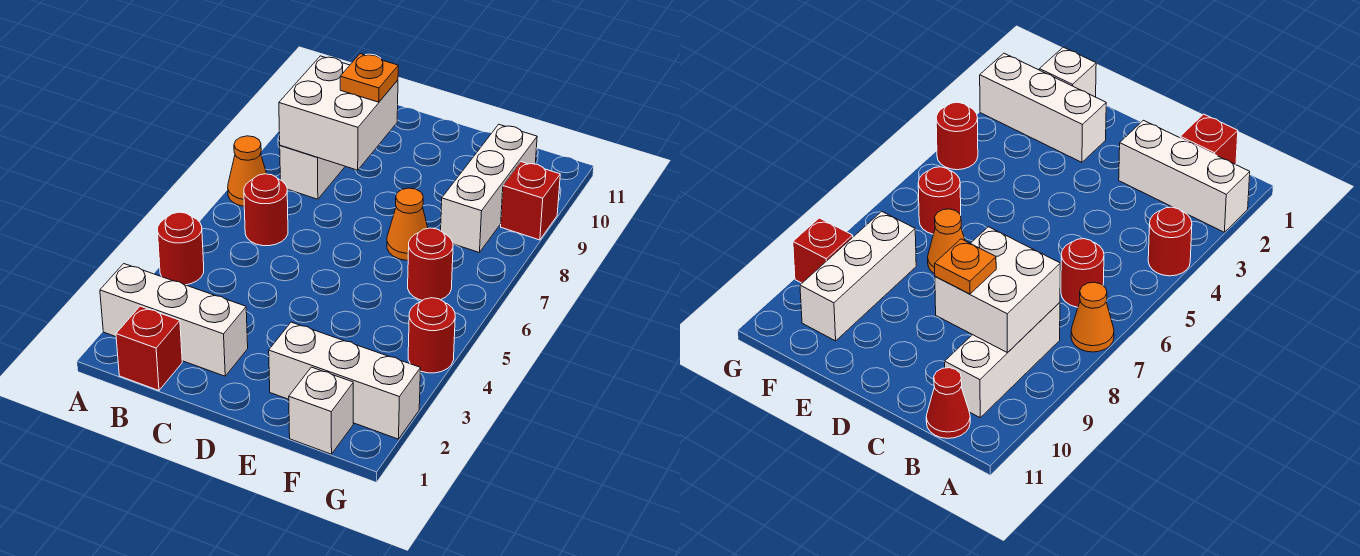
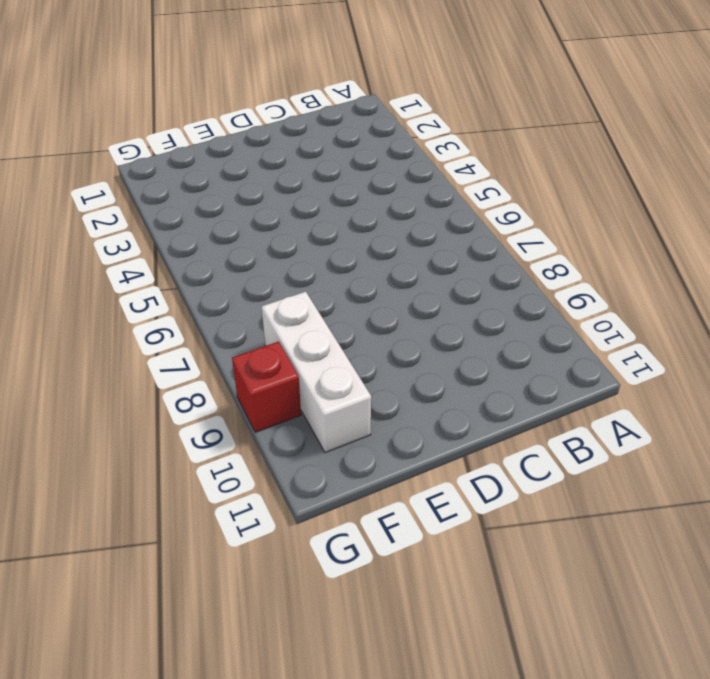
none -> white brick A2:C2 level 1
none -> red round brick A4 level 1
none -> orange cone A7 level 1

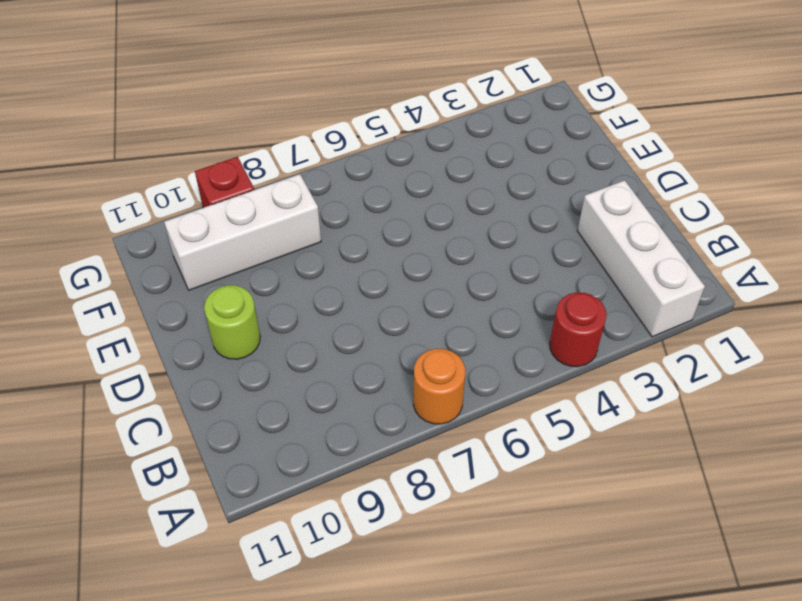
orange round brick A7 level 1 -> orange cone A7 level 1
lime round brick D10 level 1 -> none
none -> red brick B1 level 1
none -> red round brick B6 level 1
none -> white brick B8:B10 level 1

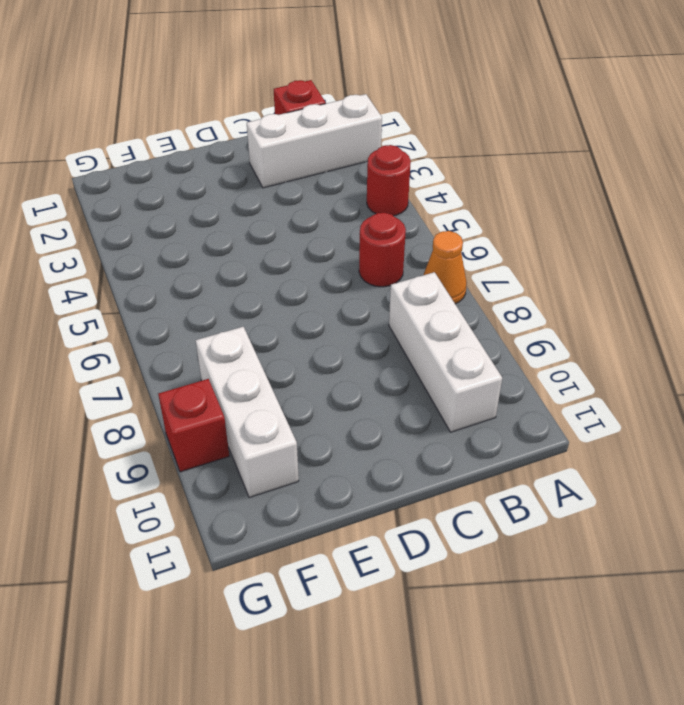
none -> red cone B11 level 1
none -> white brick E2:G2 level 1
none -> orange cone E7 level 1

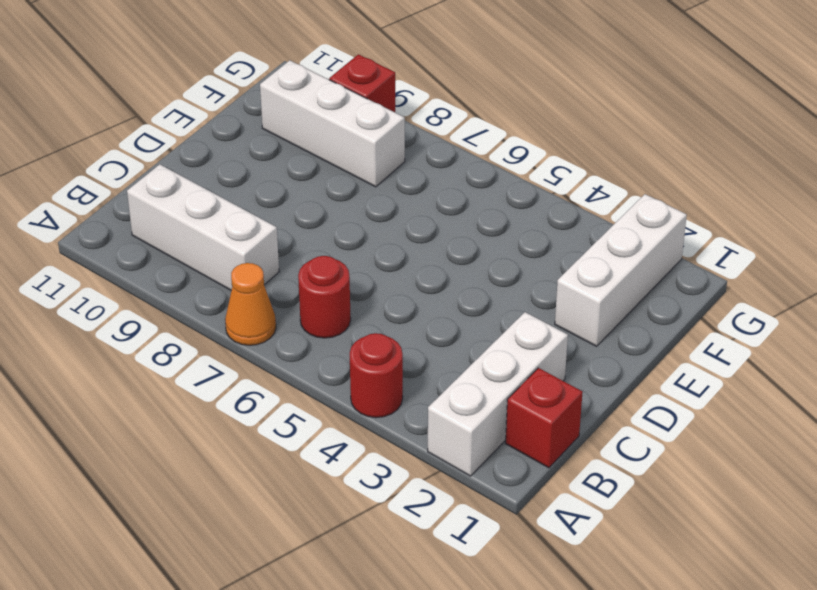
none -> red cone B11 level 1
none -> orange cone E7 level 1
none -> white brick F1 level 1

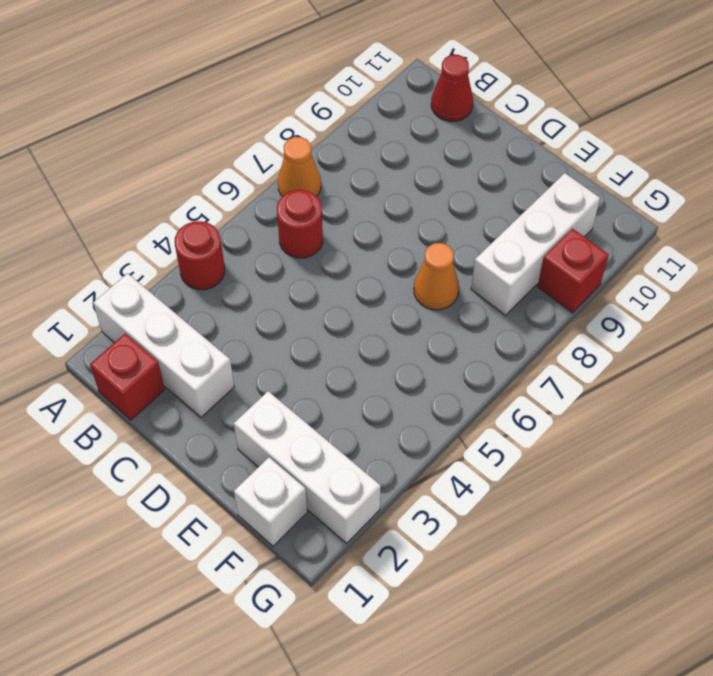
none -> white brick B8:B10 level 1
none -> red round brick F6 level 1
none -> red round brick G4 level 1

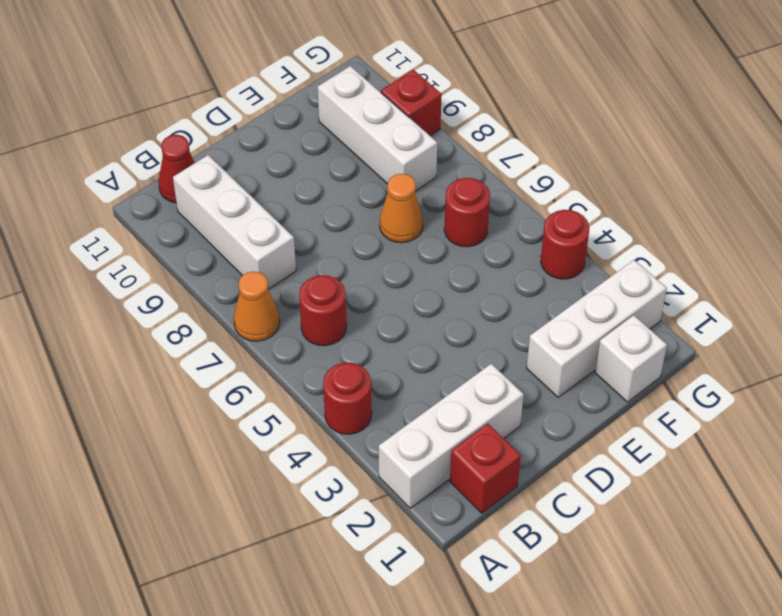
none -> white brick B8:C9 level 2
none -> orange plate C9 level 3

